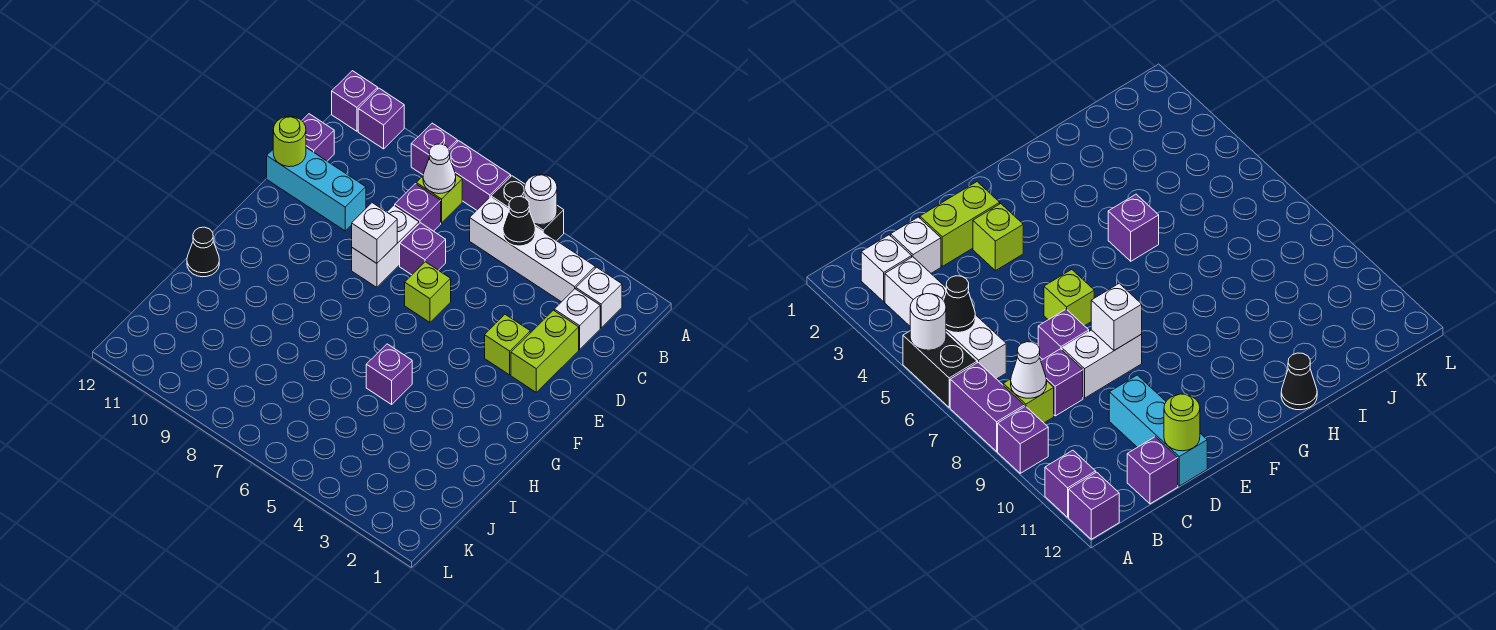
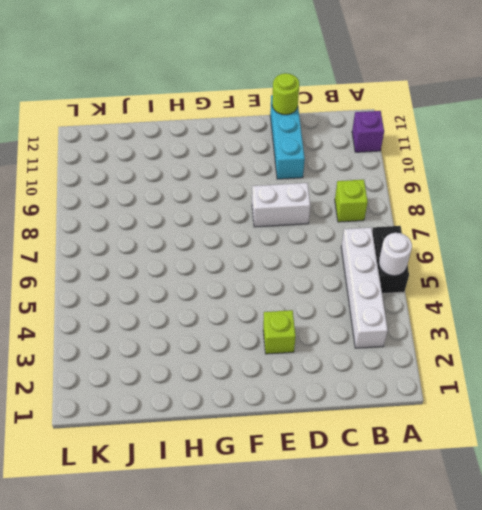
none -> purple brick A7:A8 level 1
none -> purple brick A9 level 1
none -> purple brick A12 level 1

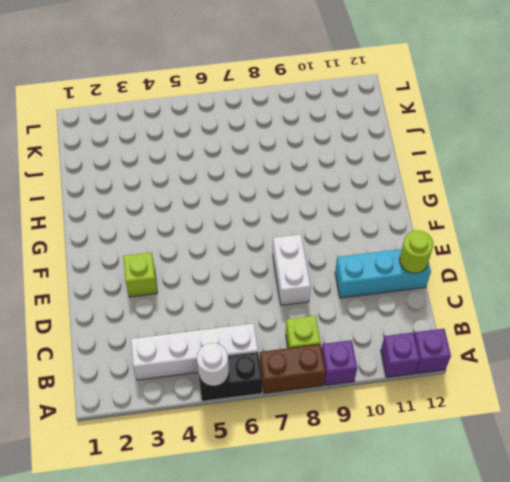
brown brick A7:A8 level 1 -> purple brick A7:A8 level 1
none -> white brick B2 level 1
none -> white brick C2 level 1
none -> purple brick C8 level 1

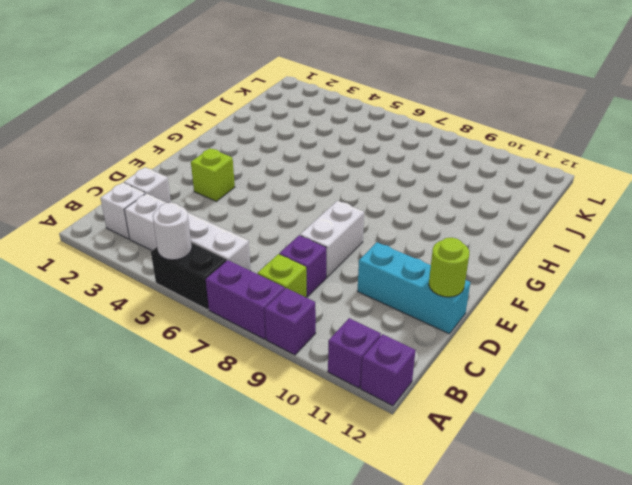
none -> purple brick C12 level 1
none -> lime brick D2:E2 level 1
none -> purple brick D7 level 1

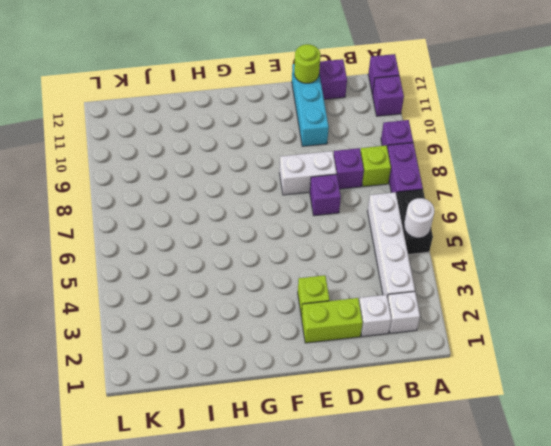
none -> lime brick E6 level 1
none -> purple brick H5 level 1
none -> black cone H12 level 1

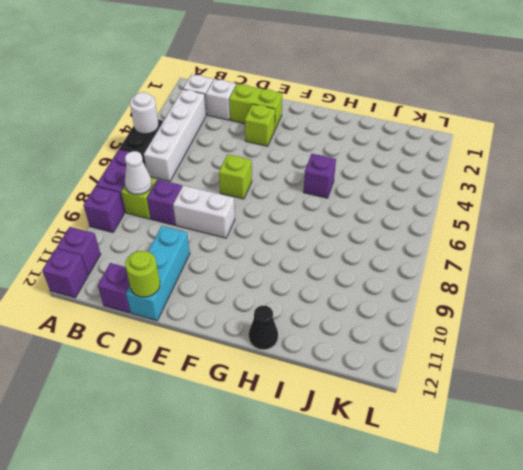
none -> purple brick D7 level 1
none -> black cone B5 level 2
none -> white brick E8 level 2

